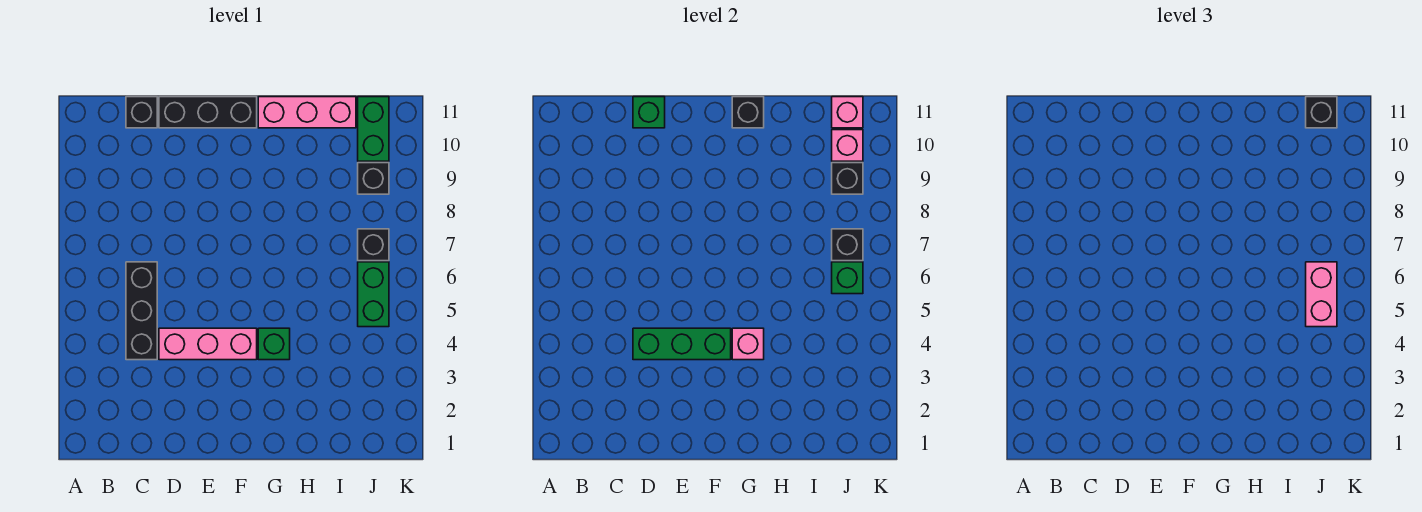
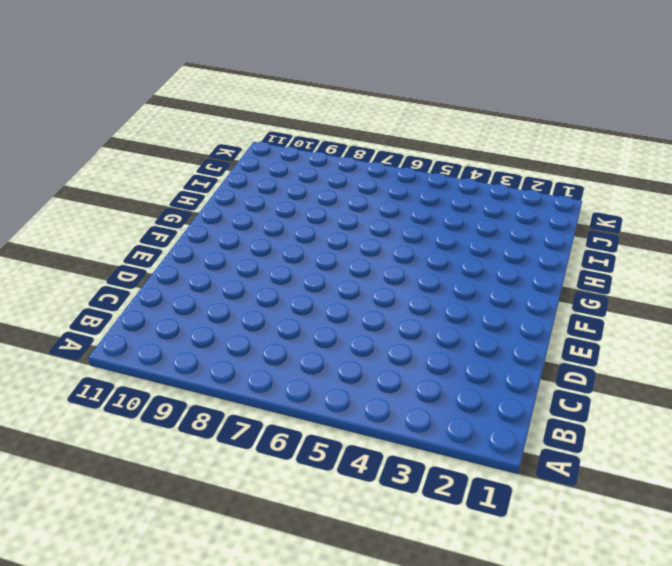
none -> black brick C4:C6 level 1
none -> black brick C11 level 1
none -> pink brick D4:F4 level 1

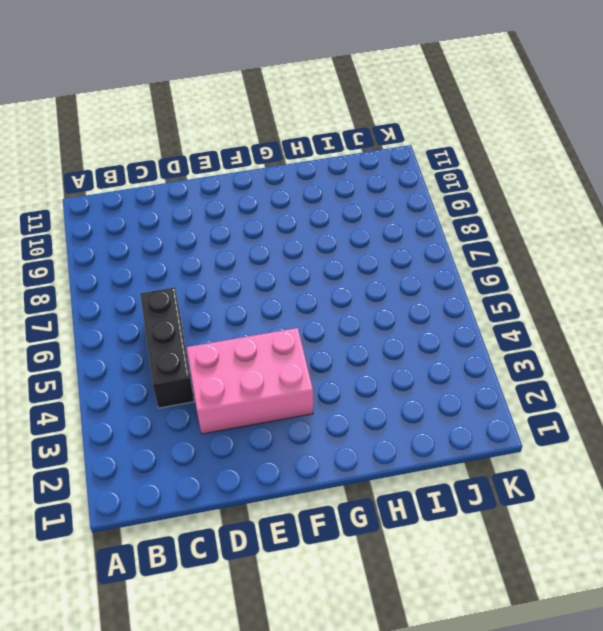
pink brick D3:F4 level 1 -> pink brick D4:F4 level 1
none -> black brick C11 level 1
none -> black brick D11:F11 level 1
none -> green brick G4 level 1

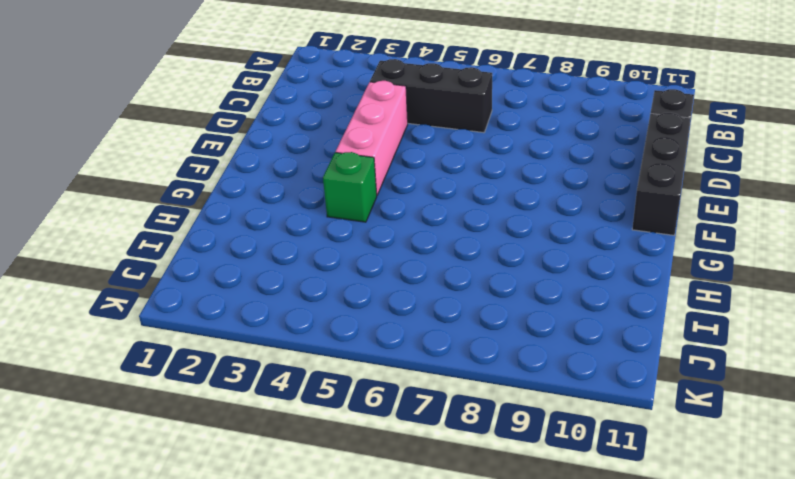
none -> pink brick G11:I11 level 1
none -> green brick J5:J6 level 1
none -> black brick J7 level 1

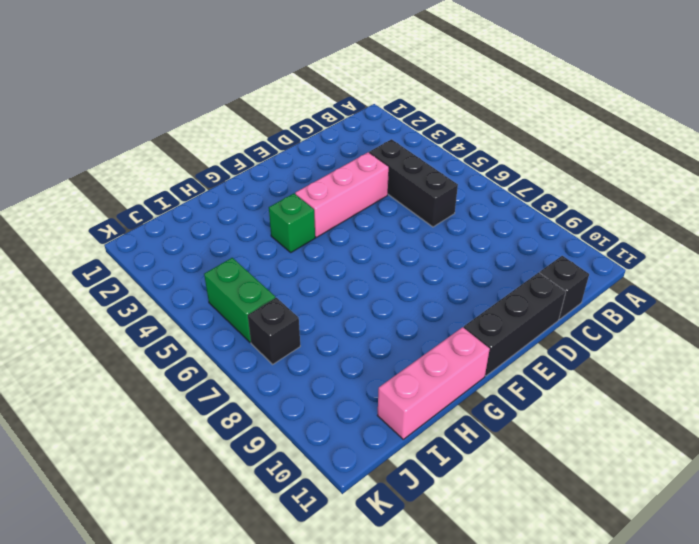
none -> black brick J9 level 1
none -> green brick J10:J11 level 1
none -> green brick D4:F4 level 2

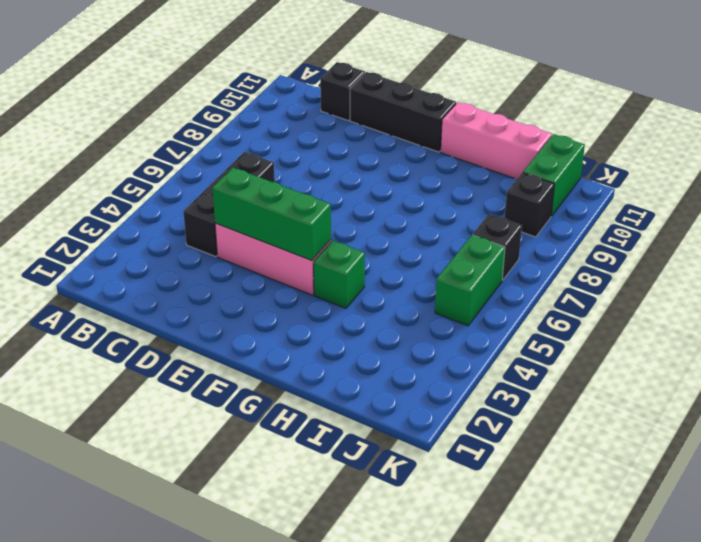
none -> green brick D11 level 2
none -> pink brick G4 level 2
none -> black brick G11 level 2

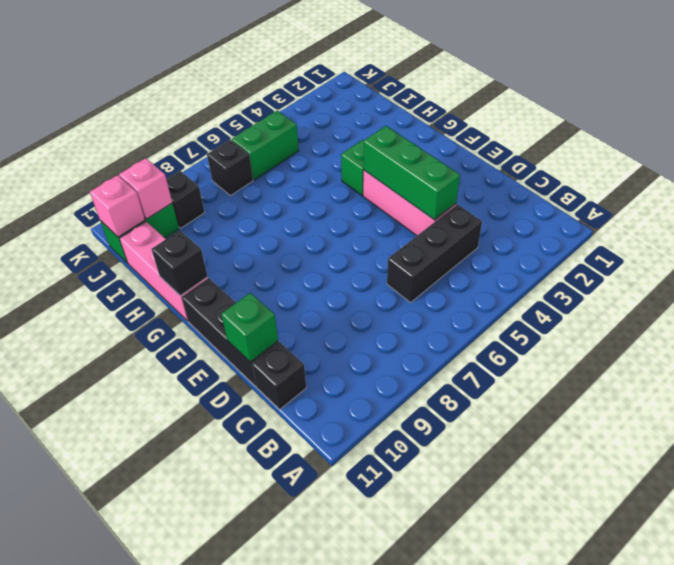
none -> pink brick G4 level 2
none -> green brick J6 level 2
none -> black brick J7 level 2

